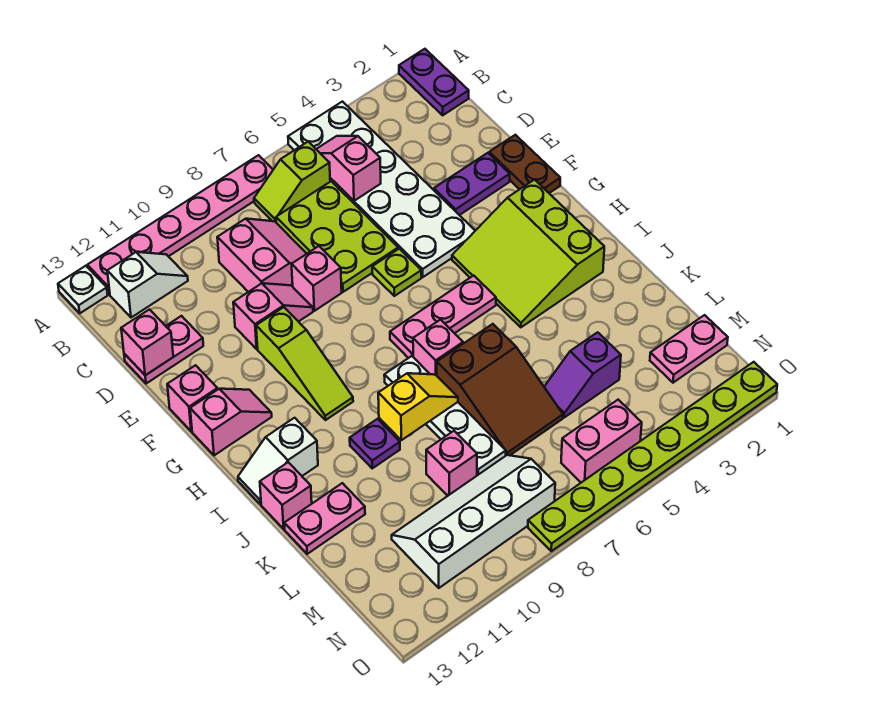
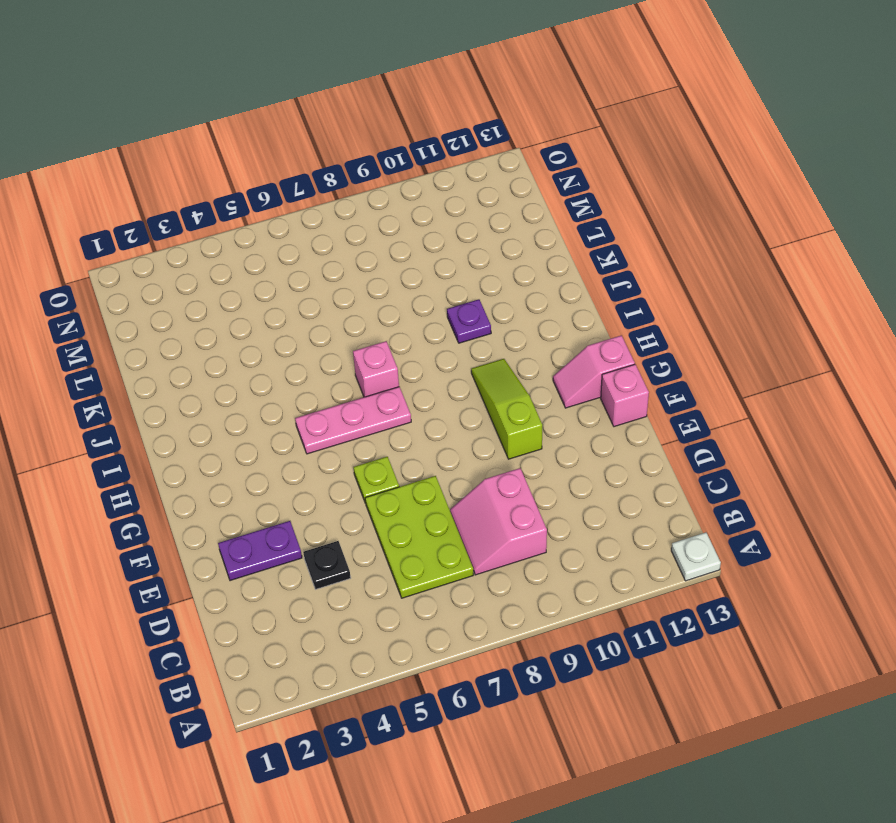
black plate D4 level 1 -> white plate A4:F5 level 1
none -> purple plate A1:B1 level 1
none -> pink plate A7:A12 level 1
none -> lime slope B6:B7 level 1 top 6
none -> white slope B11:B12 level 1 top 12

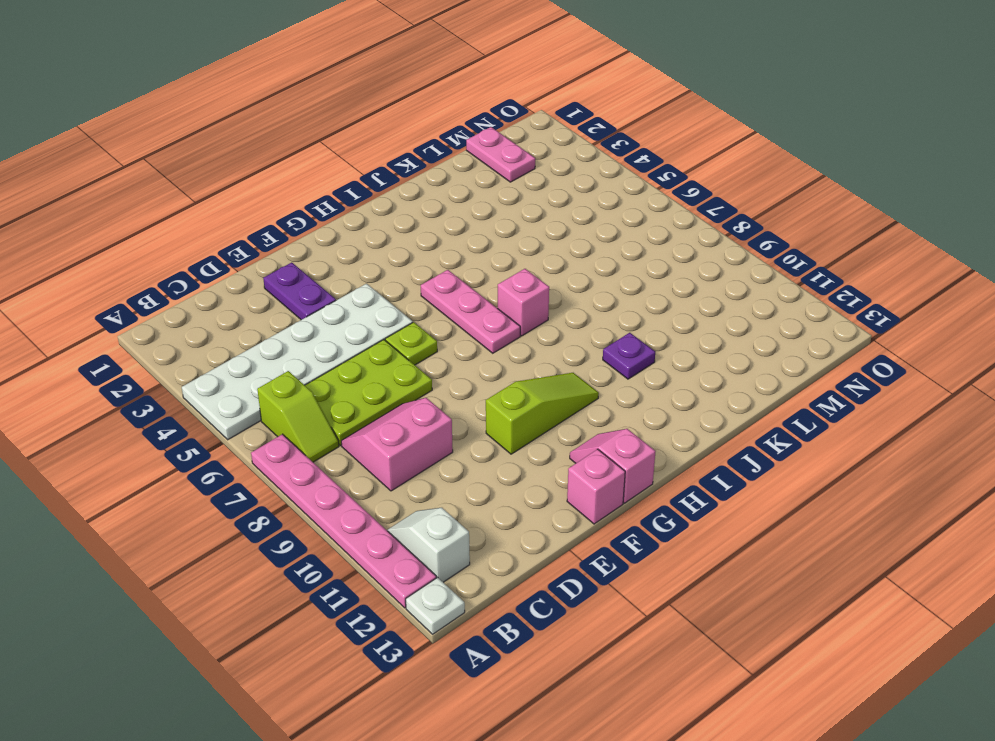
none -> purple plate A1:B1 level 1
none -> pink plate D12:D13 level 1
none -> brown plate E1:F1 level 1
none -> pink brick E8 level 1

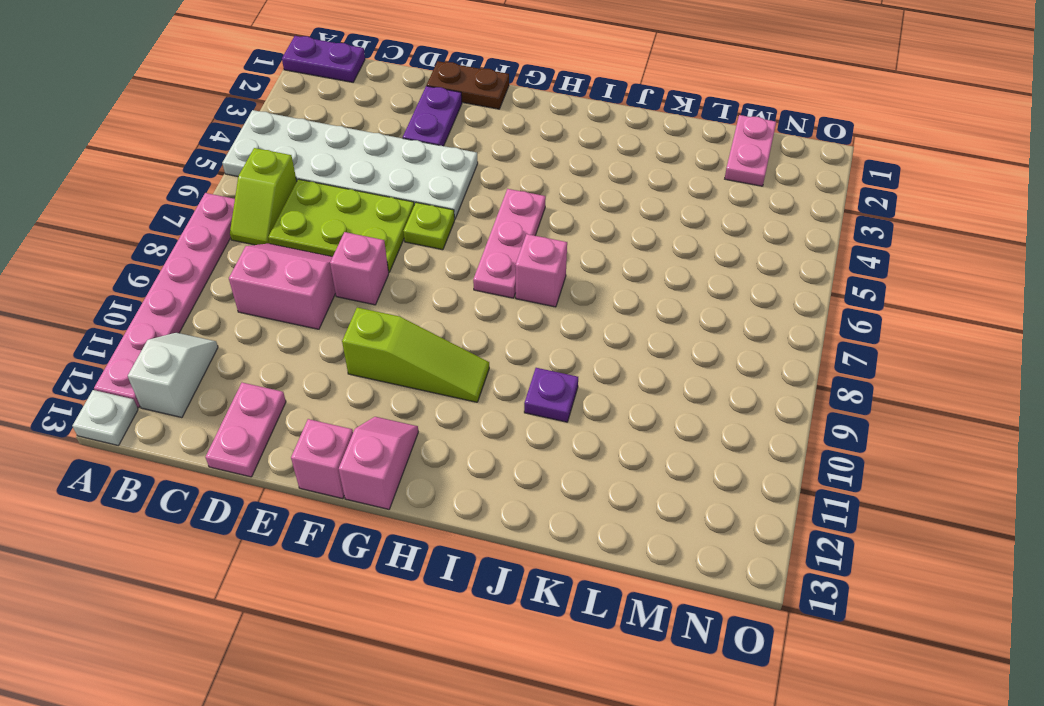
none -> pink slope E9:E10 level 1 top 10
none -> lime slope G2:I4 level 1 top 2
none -> white plate I8:L8 level 1
none -> white slope I12:I13 level 1 top 12

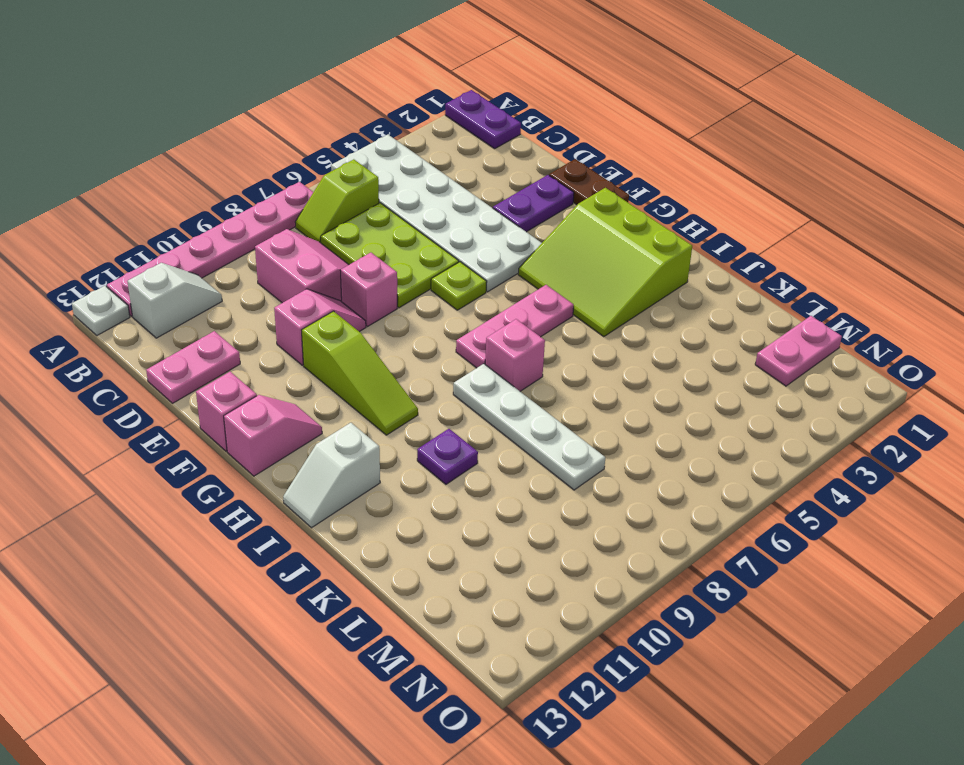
none -> brown slope J6:L7 level 1 top J
none -> pink brick J13 level 1
none -> pink plate K12:K13 level 1
none -> purple slope L4:L5 level 1 top 4

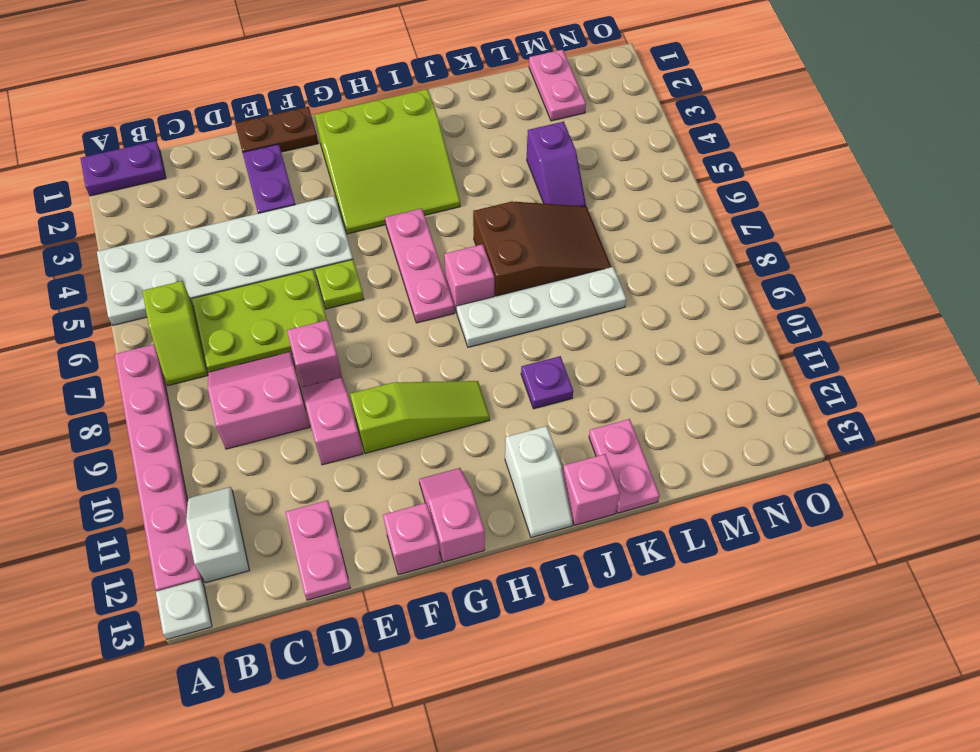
none -> pink brick L9 level 1
none -> white slope M8:N11 level 1 top N
none -> pink brick N5:N6 level 1
none -> lime plate O1:O8 level 1

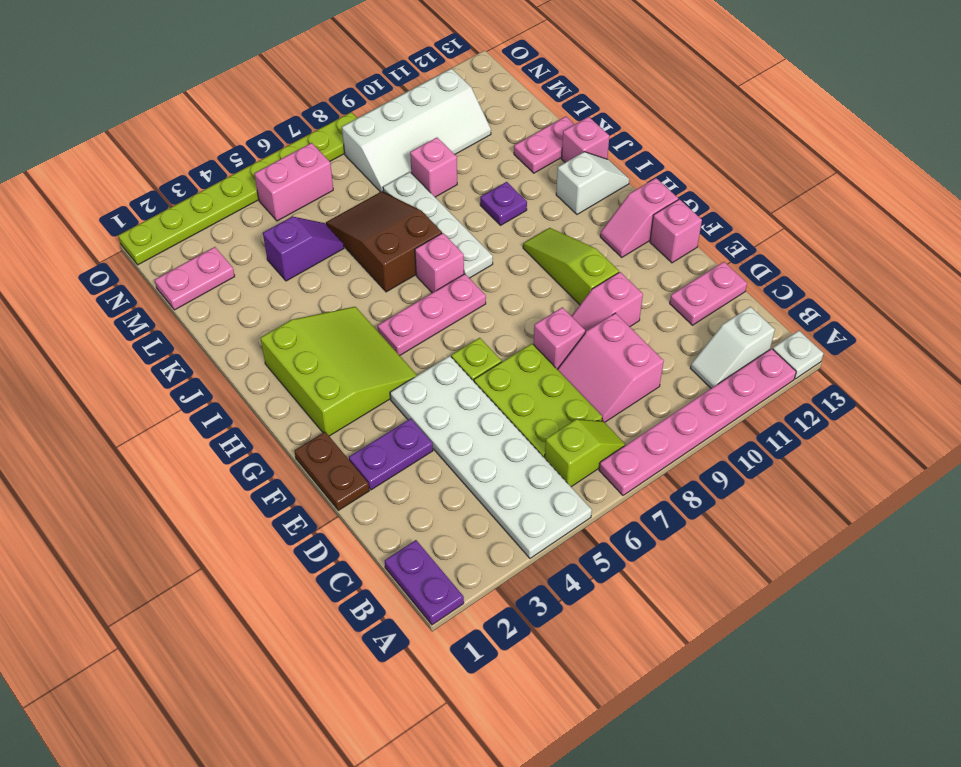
none -> pink slope B5:C5 level 2 top C
none -> pink brick D13 level 2
none -> yellow slope J8:J9 level 2 top 9

